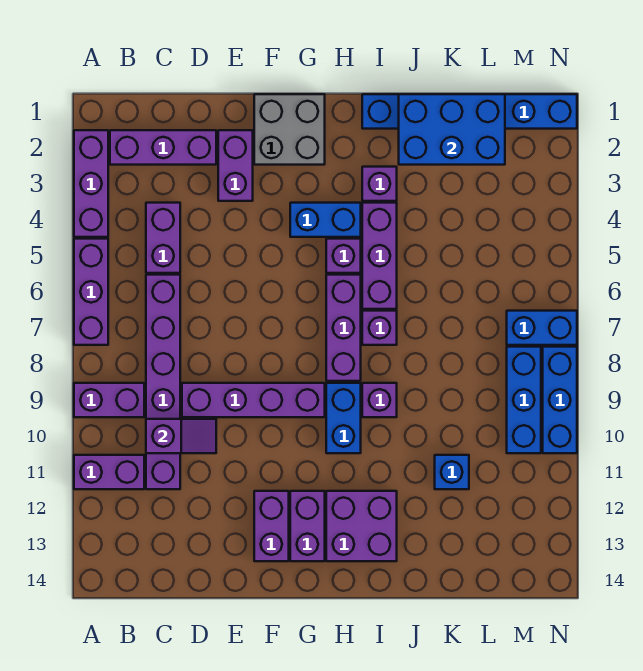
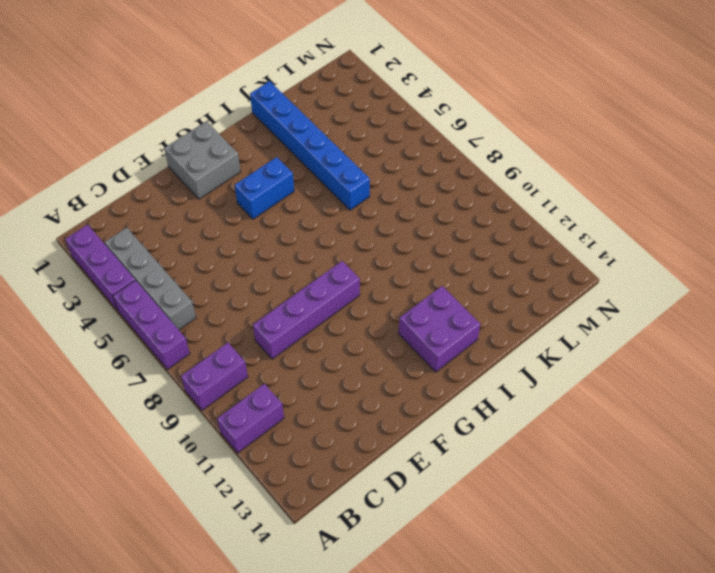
grey brick B3:B6 level 1 -> none
blue brick J1:J6 level 1 -> blue brick I1:N1 level 1
none -> purple brick B2:D2 level 1
none -> purple brick C4:C5 level 1
none -> purple brick C6:C11 level 1

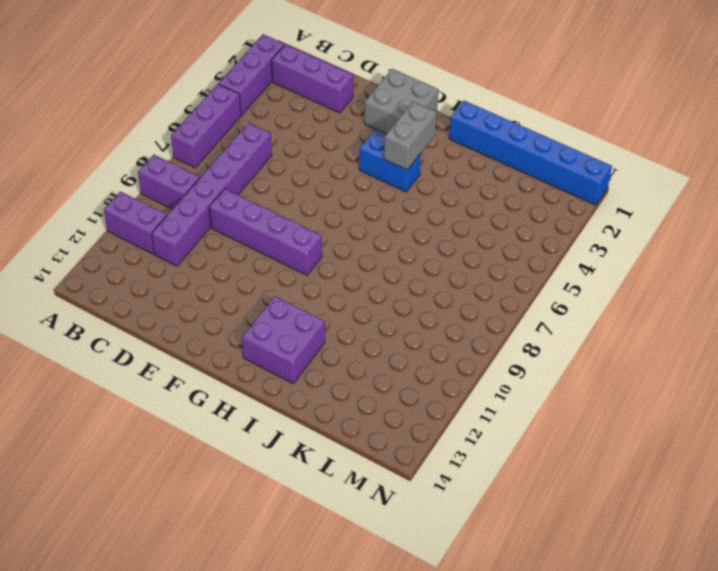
grey brick H3:H4 level 2 -> none
none -> purple brick C4:C5 level 1
none -> purple brick E2:E3 level 1
none -> purple brick F12:F13 level 1

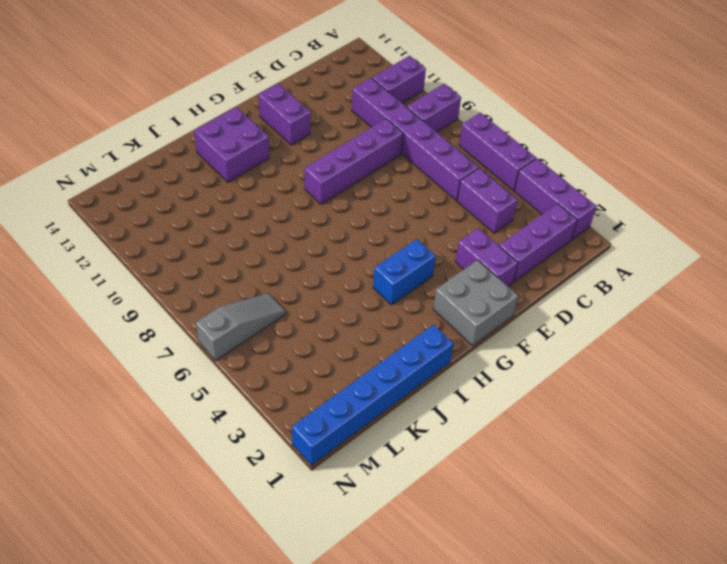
grey slope L6:N6 level 1 top N -> none
none -> purple brick G12:G13 level 1
none -> purple brick H5 level 1
none -> purple brick H6:H8 level 1

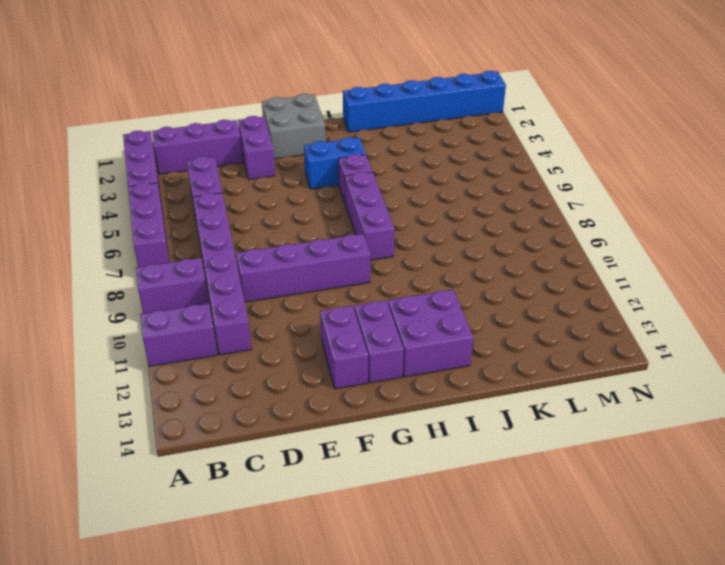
none -> blue brick H9:H10 level 1
none -> purple brick I3 level 1
none -> purple brick I4:I6 level 1

